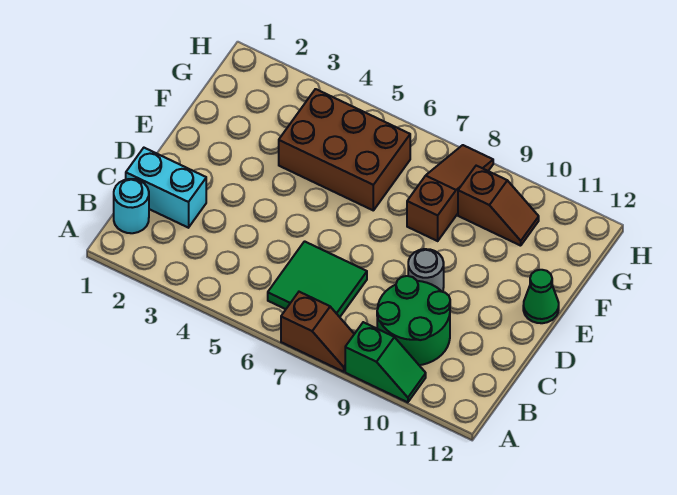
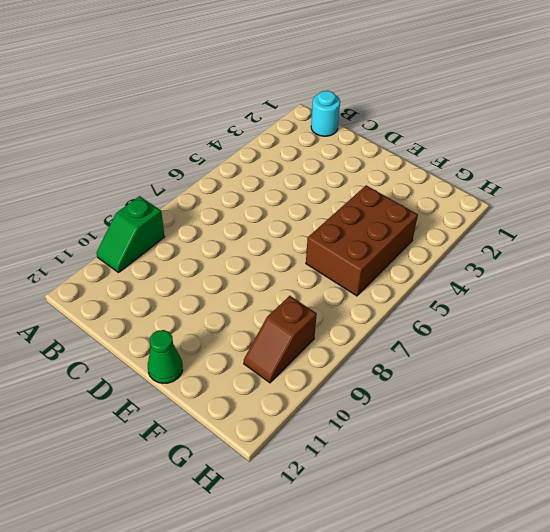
none -> brown slope A7:A8 level 1 top 7
none -> green tile B6:C7 level 1

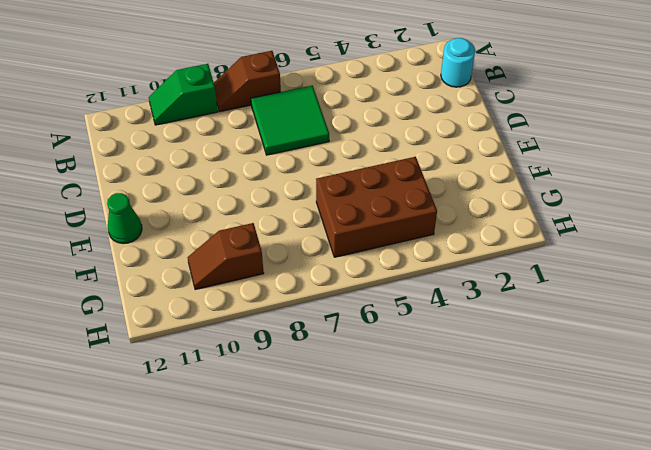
none -> green round brick B9:C10 level 1
none -> cyan brick C1:C2 level 1

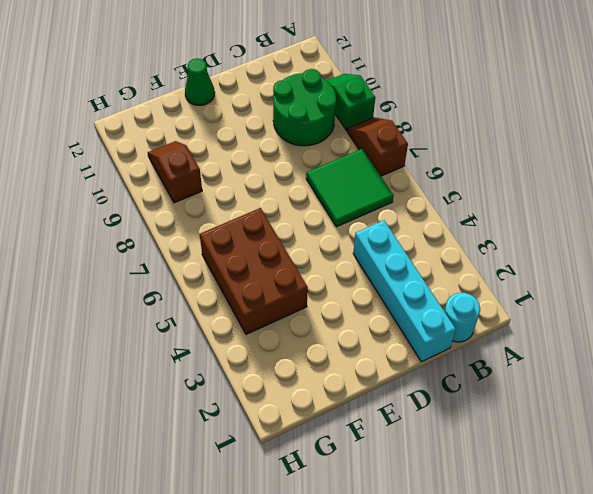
cyan brick C1:C4 level 1 -> cyan brick C1:C2 level 1
none -> grey round brick D9 level 1
none -> brown slope F8:H8 level 1 top F

